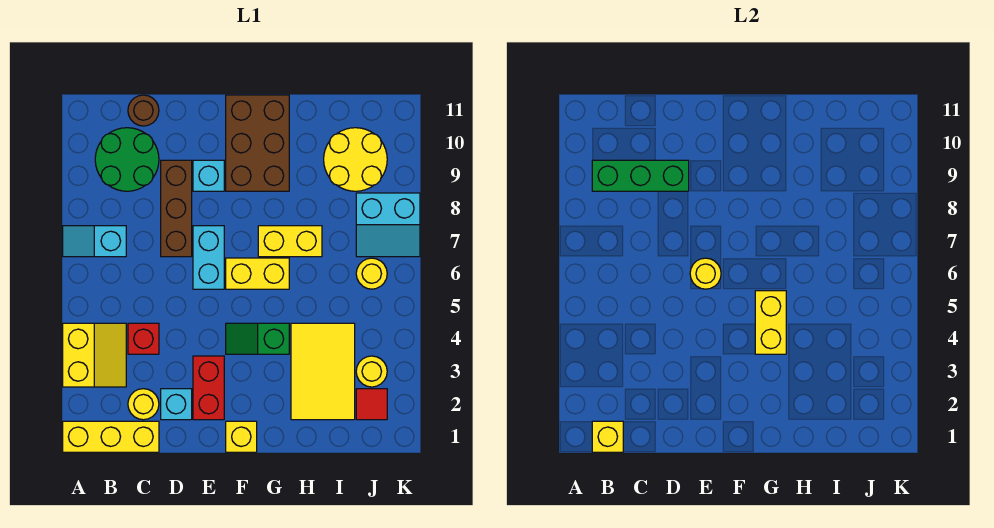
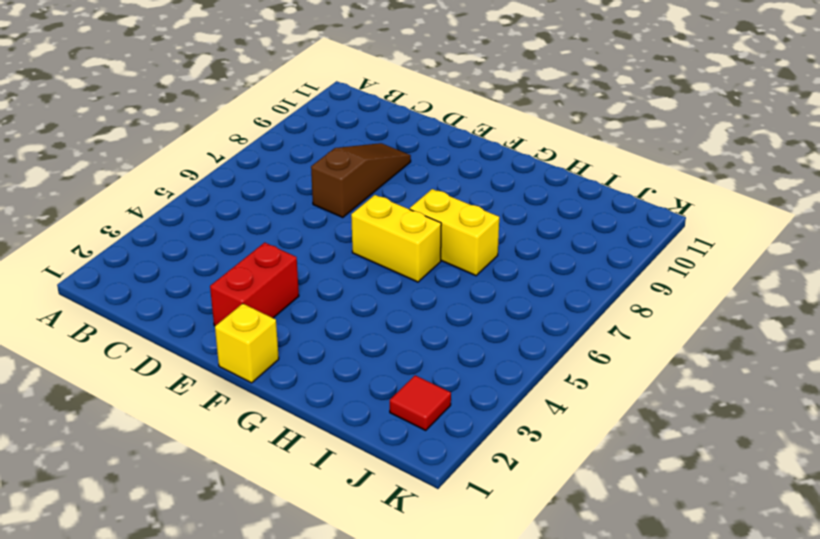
brown slope D7:D9 level 1 top 7 -> brown brick D7:D9 level 1
none -> yellow brick A1:C1 level 1
none -> yellow slope A3:B4 level 1 top A
none -> cyan slope A7:B7 level 1 top B

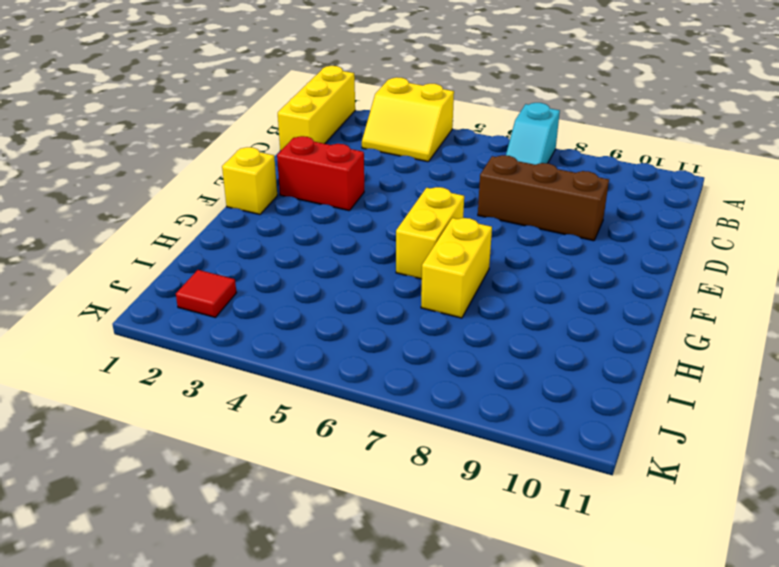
cyan slope A7:B7 level 1 top A -> cyan slope A7:B7 level 1 top B
none -> green round brick B9:C10 level 1
none -> yellow round brick C2 level 1
none -> red brick C4 level 1

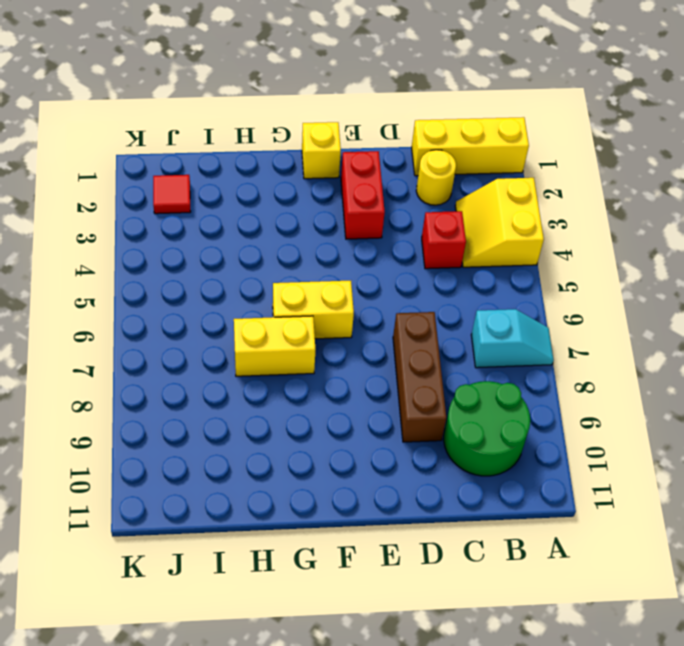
none -> brown round brick C11 level 1
none -> cyan brick D2 level 1
none -> cyan brick E6:E7 level 1

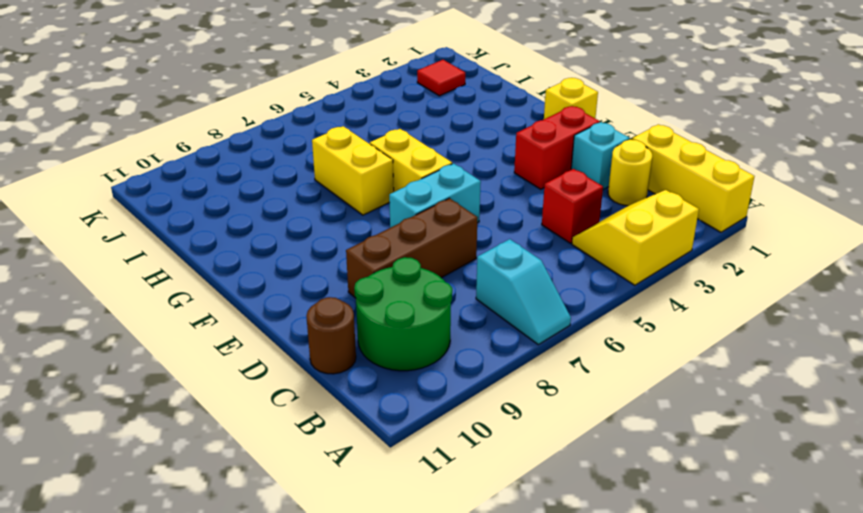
none -> cyan brick E9 level 1
none -> green slope F4:G4 level 1 top G
none -> brown brick F9:G11 level 1

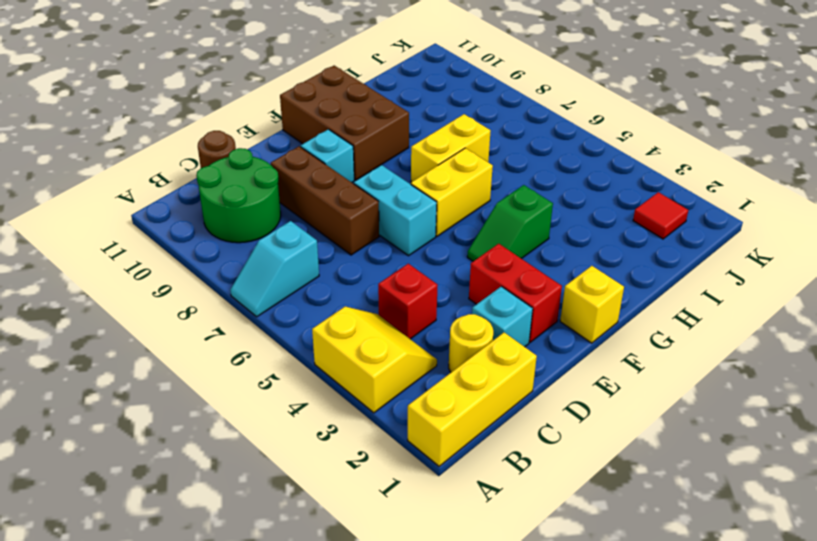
none -> yellow tile H2:I4 level 1
none -> yellow round brick I9:J10 level 1
none -> yellow round brick J3 level 1

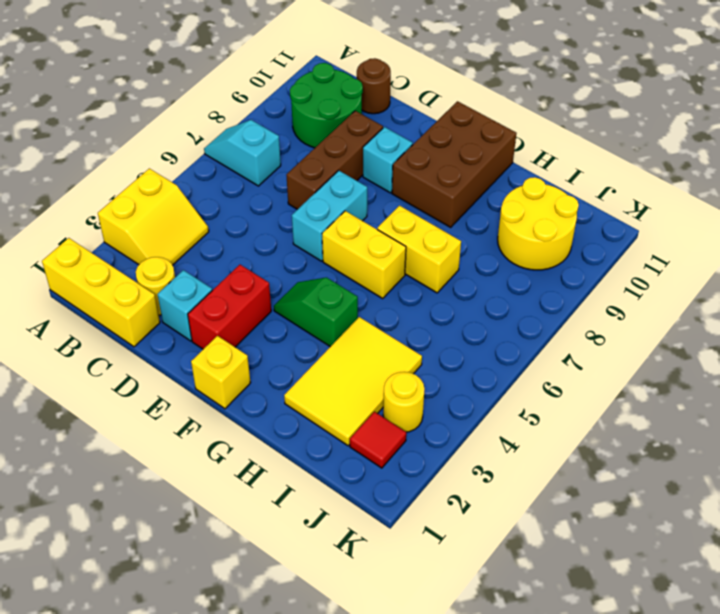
none -> red brick C4 level 1
none -> yellow round brick J6 level 1
none -> cyan slope J7:K8 level 1 top 8

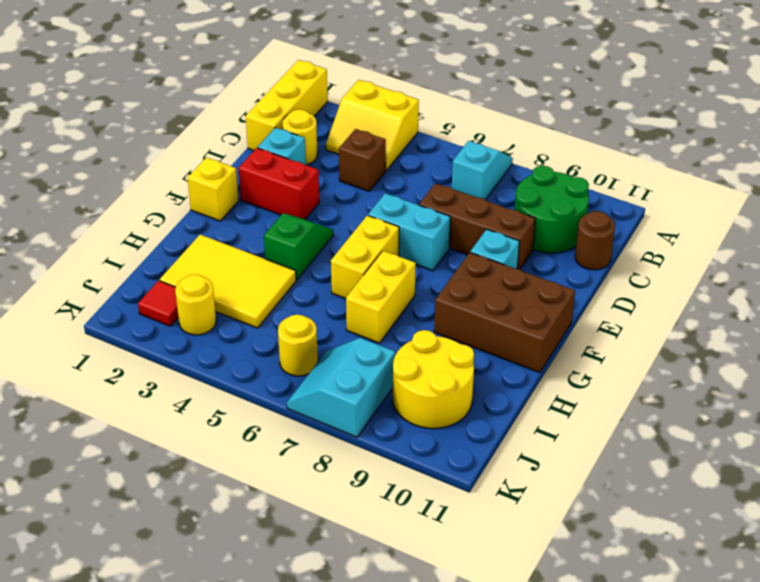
brown brick C4 level 1 -> red brick C4 level 1
none -> yellow brick B1 level 2
none -> green brick B9:D9 level 2
none -> yellow round brick E6 level 2

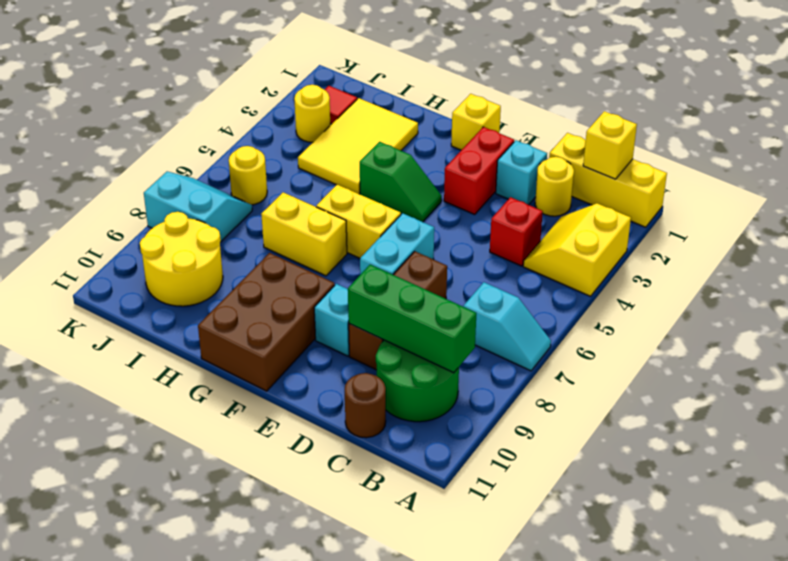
none -> yellow round brick E6 level 2
none -> yellow brick G4:G5 level 2

